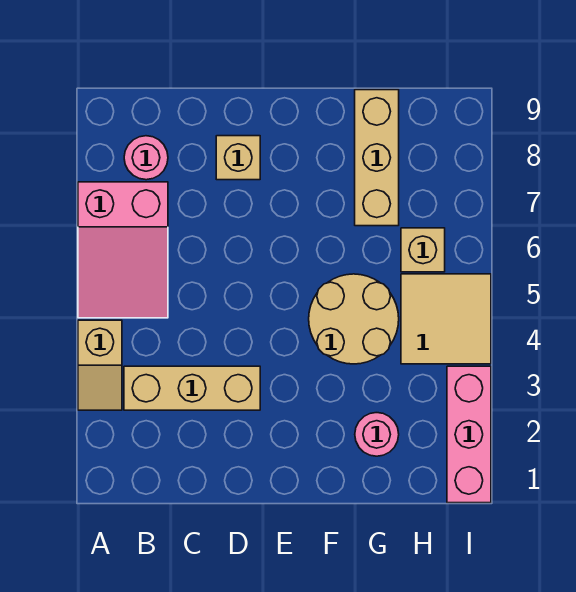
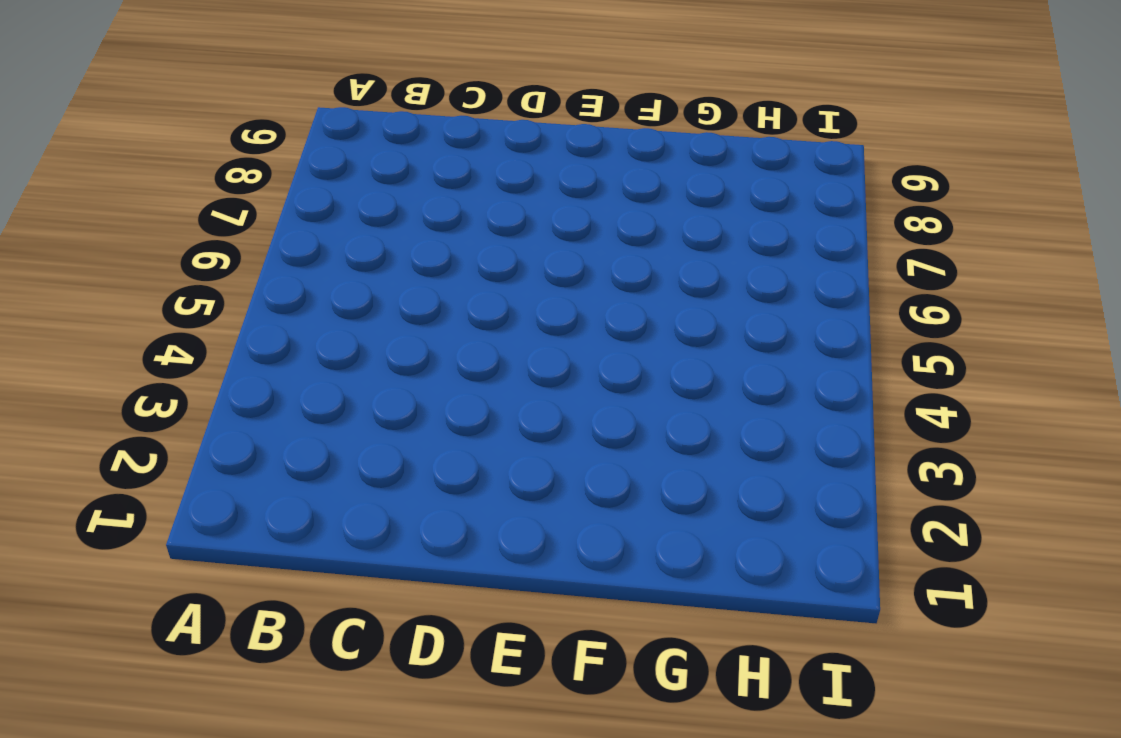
none -> tan slope A3:A4 level 1 top 4
none -> pink slope A5:B7 level 1 top 7

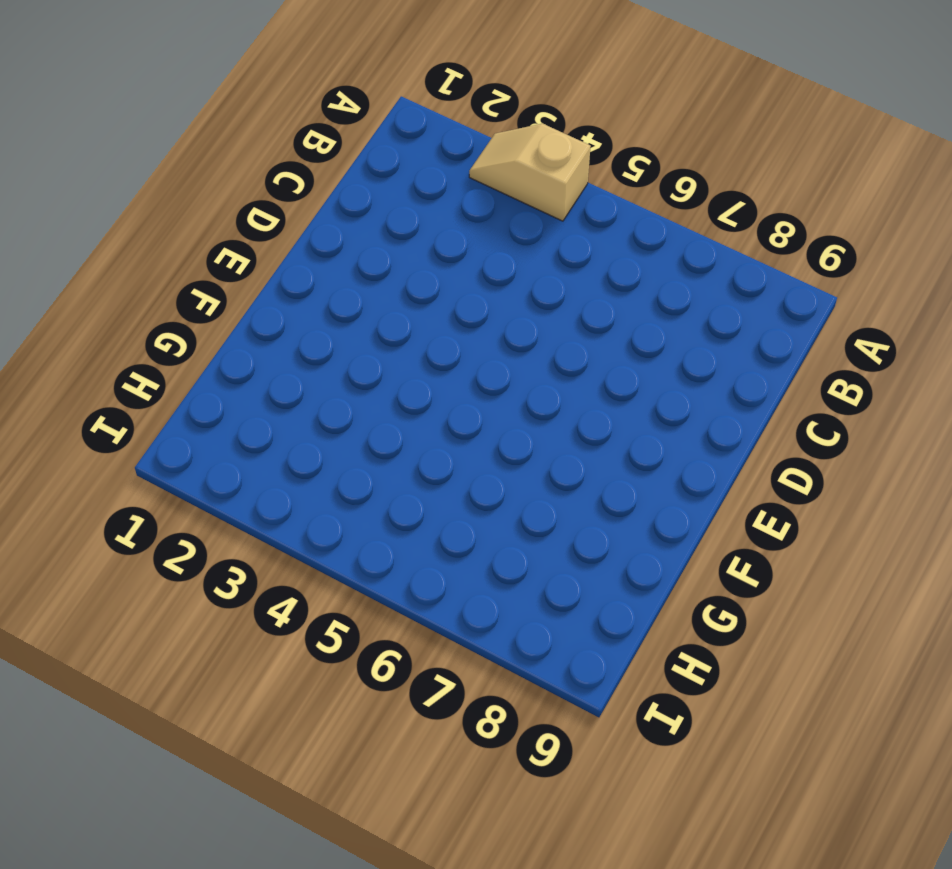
none -> pink slope A5:B7 level 1 top 7
none -> tan brick B3:D3 level 1

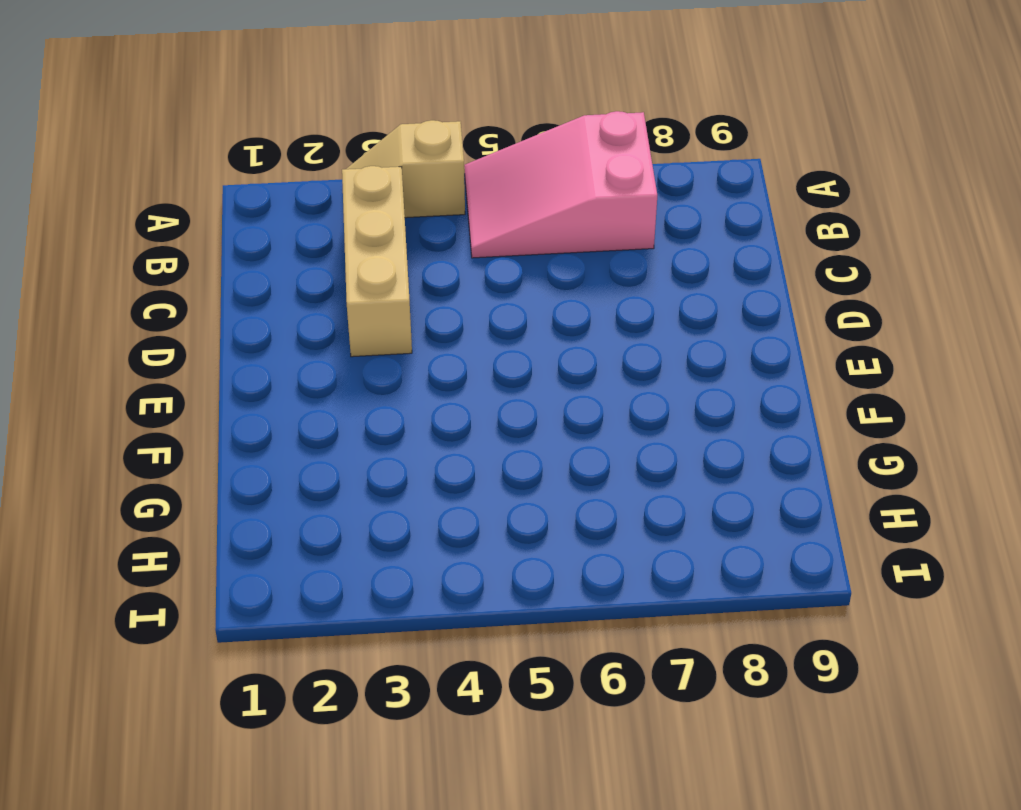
none -> pink round brick B8 level 1
none -> tan brick D8 level 1

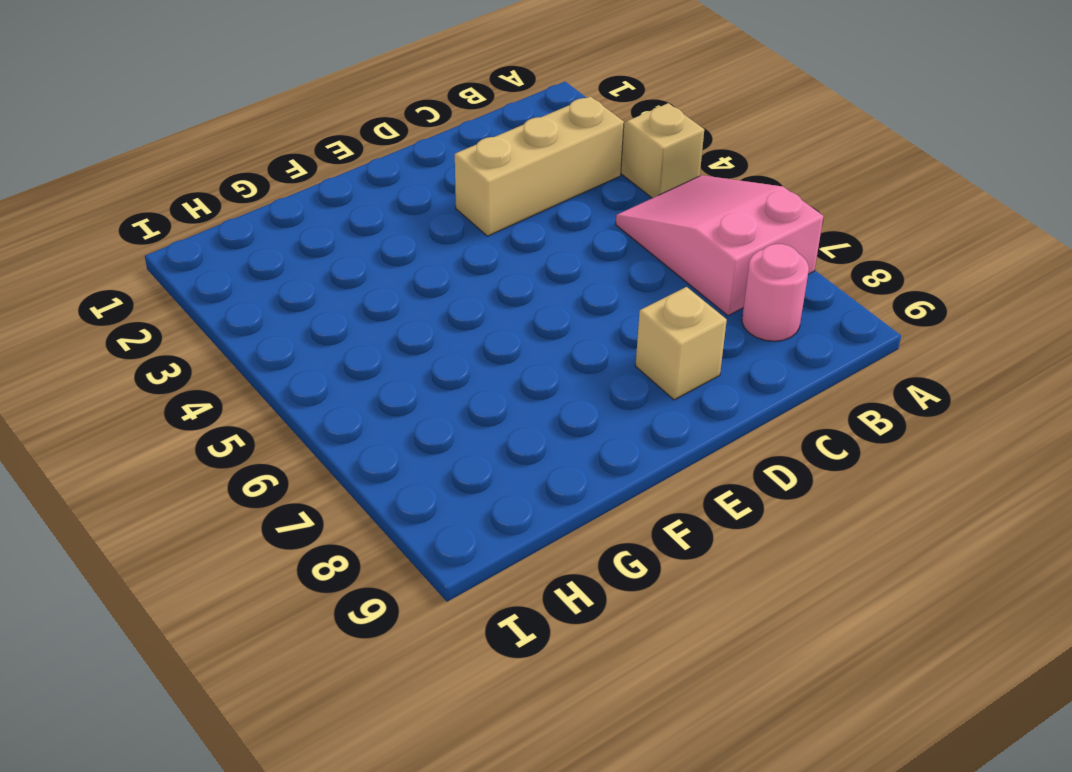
none -> tan round brick F4:G5 level 1
none -> pink round brick G2 level 1

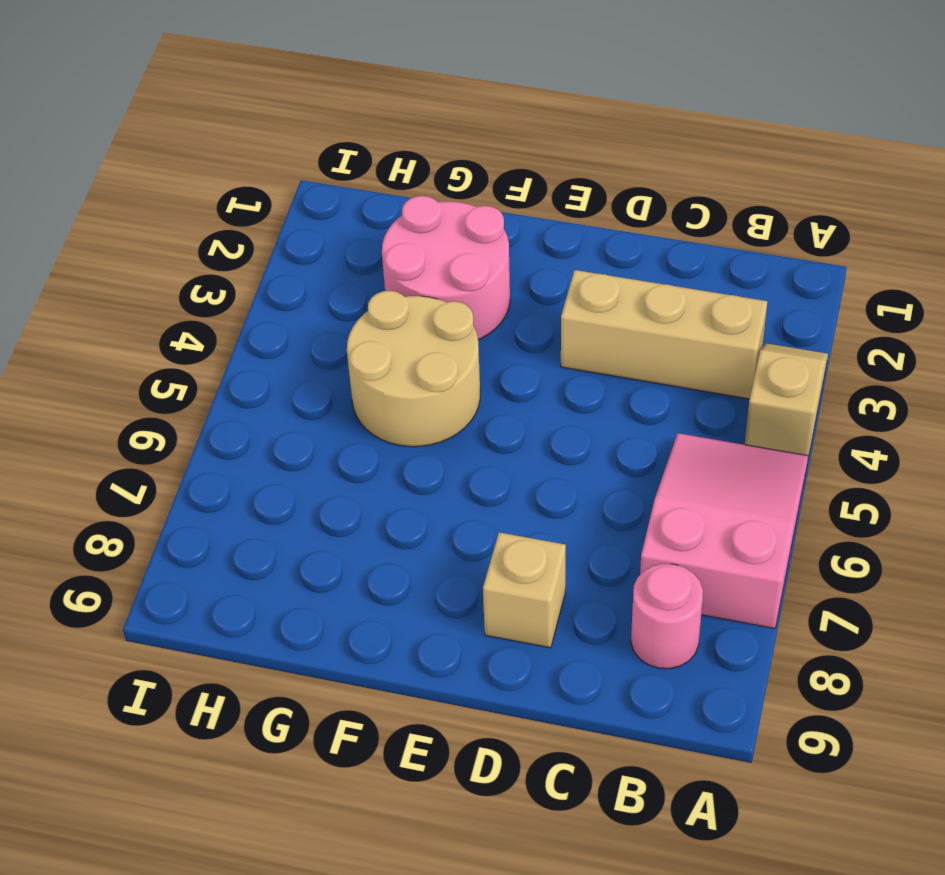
pink round brick F2:G3 level 1 -> pink round brick G2 level 1
none -> tan brick G7:G9 level 1
none -> tan tile H4:I5 level 1

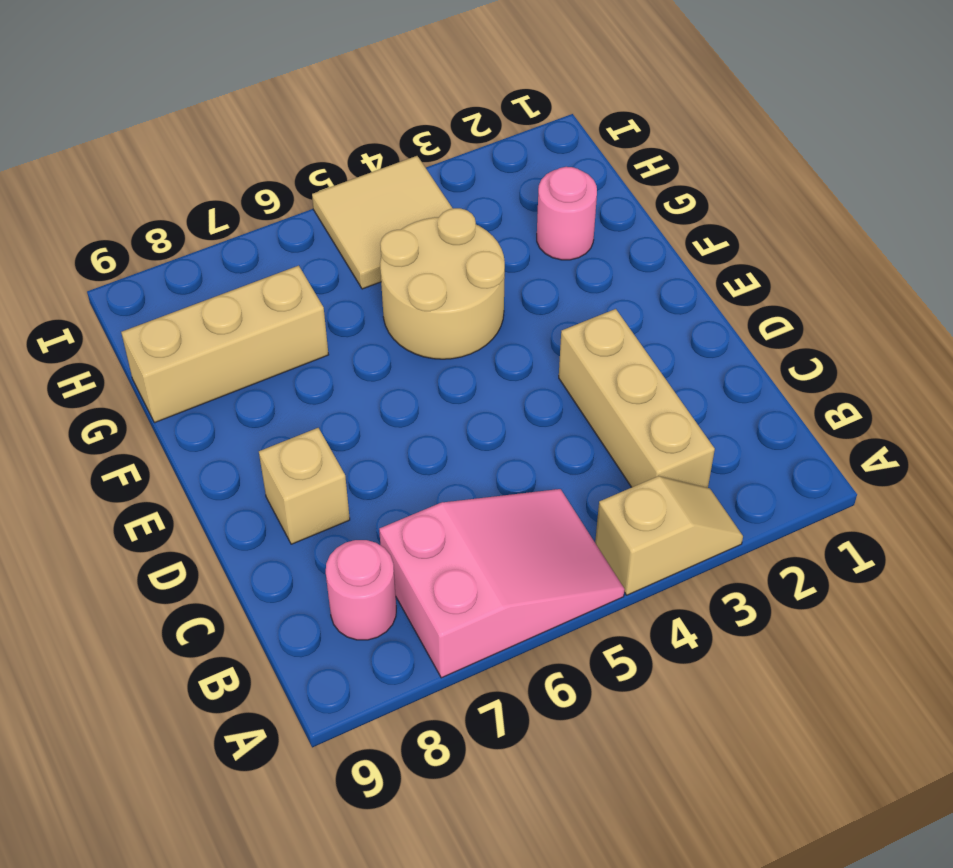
none -> tan brick H6 level 1
none -> pink brick I1:I3 level 1

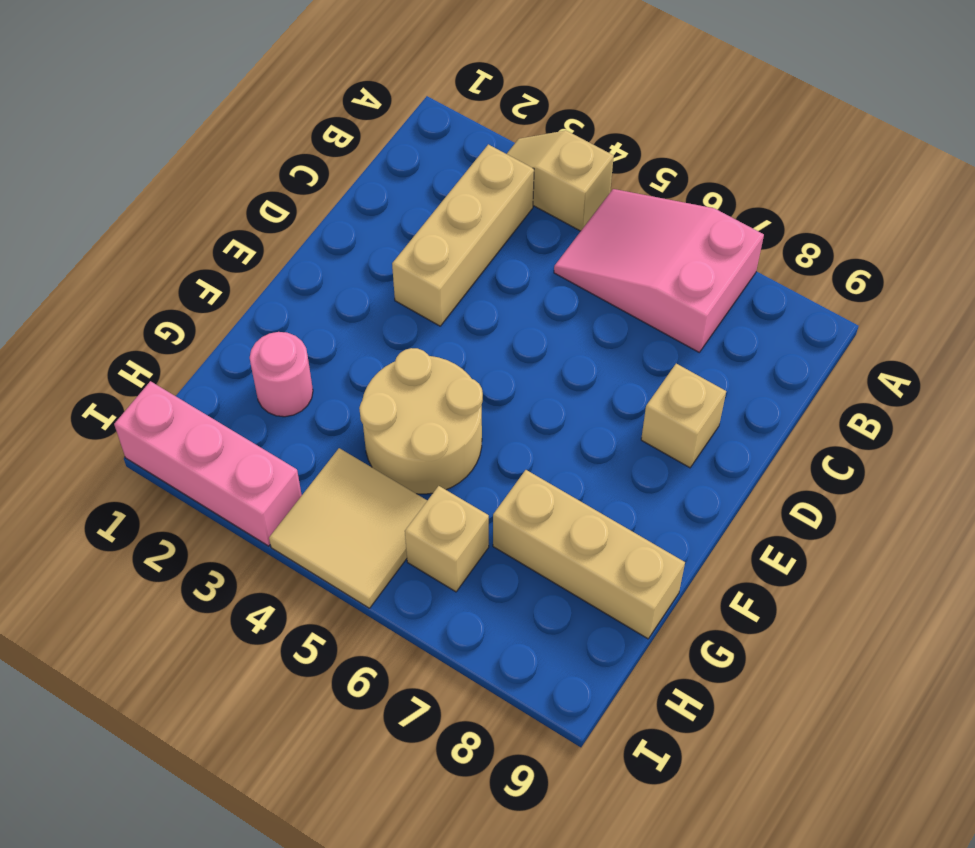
none -> pink round brick B8 level 1

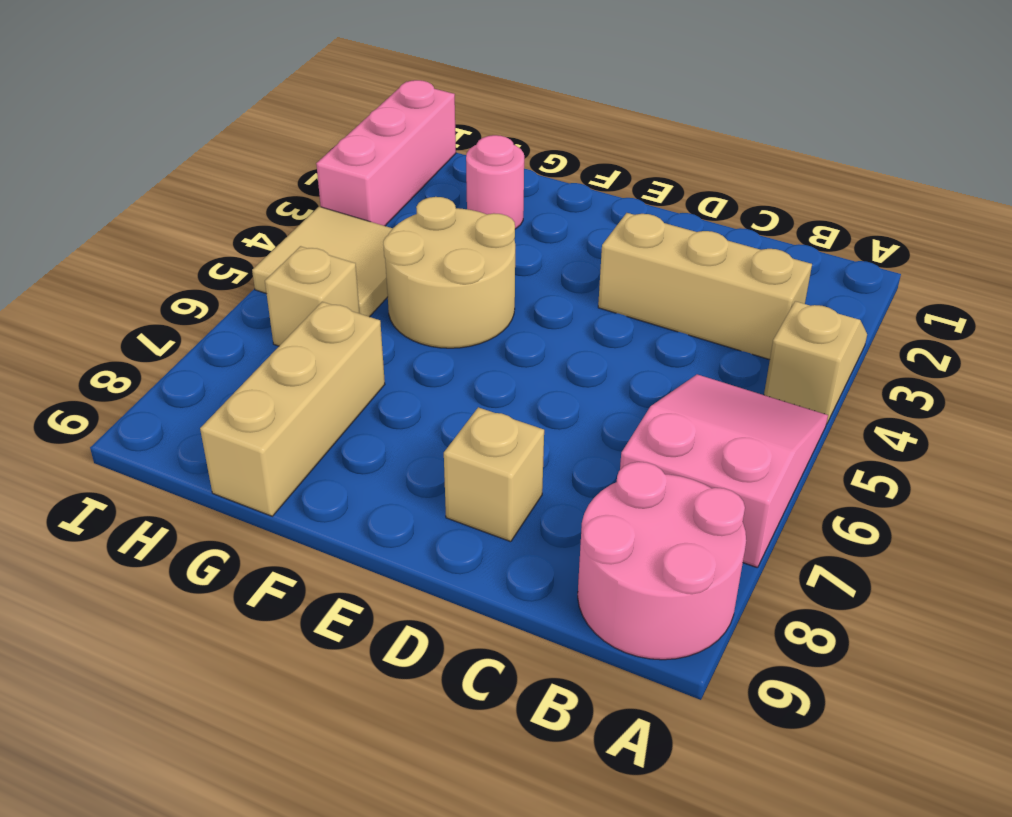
pink round brick A8:B9 level 1 -> pink round brick B8 level 1

